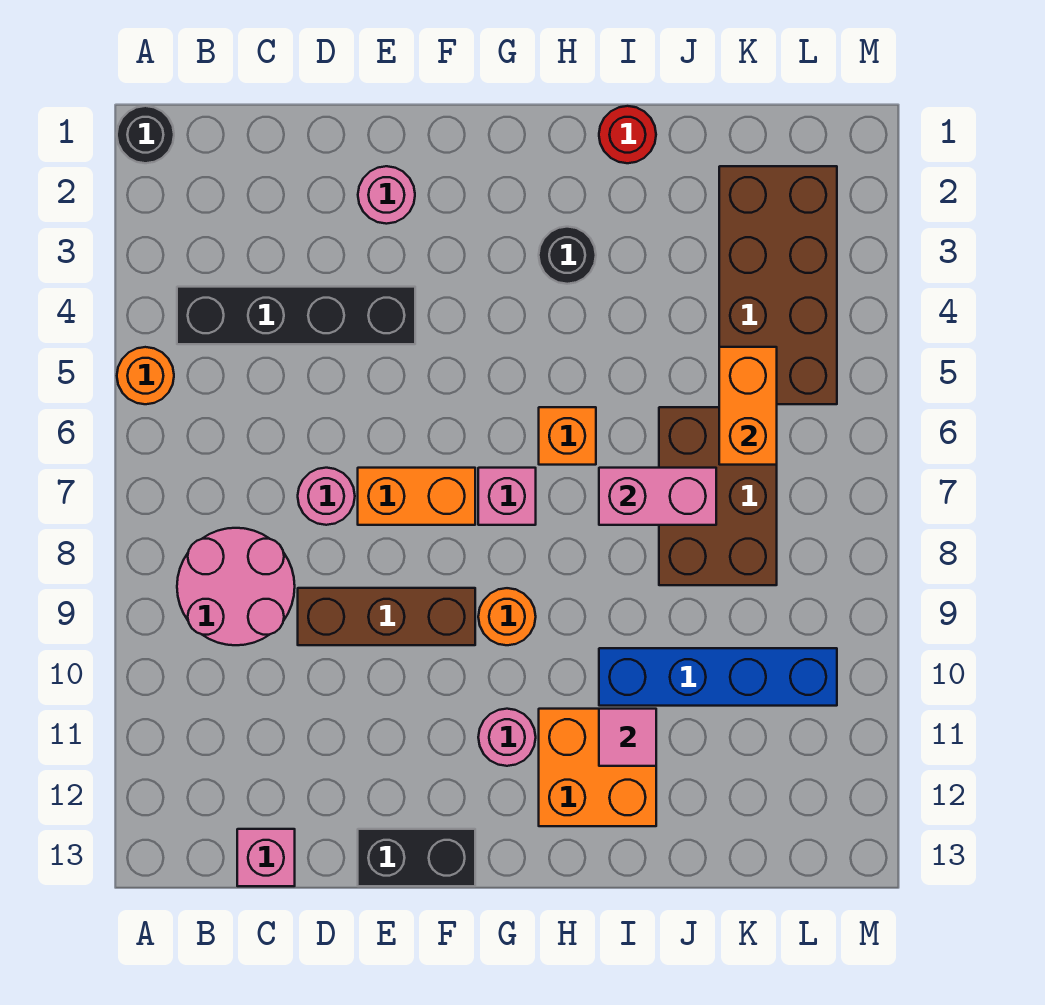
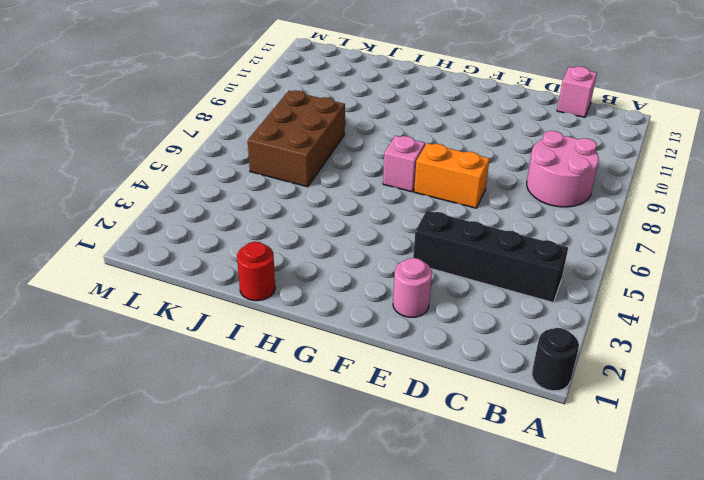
none -> orange round brick A5 level 1
none -> pink round brick D7 level 1
none -> brown brick D9:F9 level 1

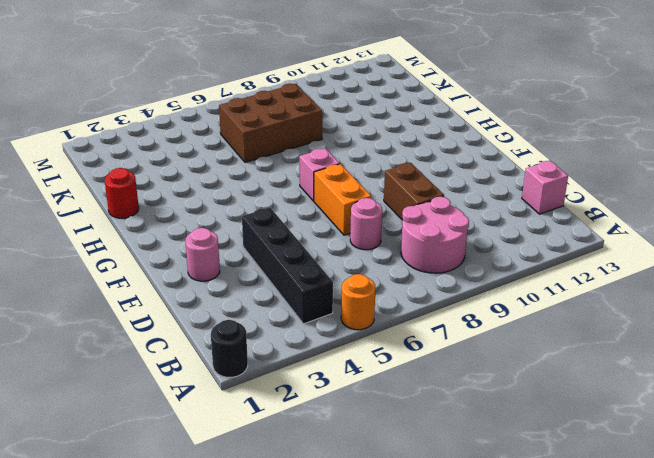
brown brick D9:E9 level 1 -> brown brick D9:F9 level 1
none -> black brick E13:F13 level 1
none -> orange round brick G9 level 1
none -> pink round brick G11 level 1

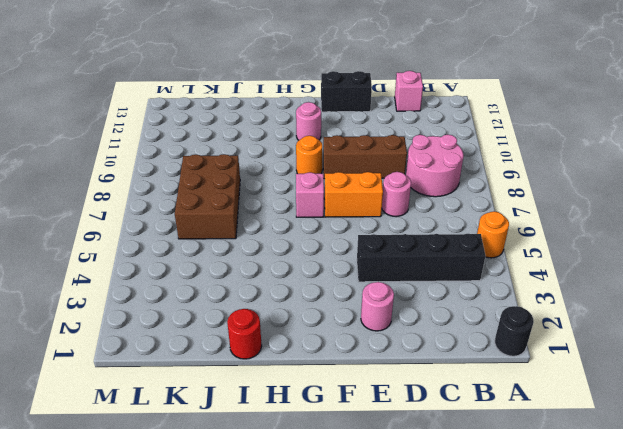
none -> black round brick H3 level 1
none -> orange brick H6 level 1
none -> orange brick H11:I12 level 1

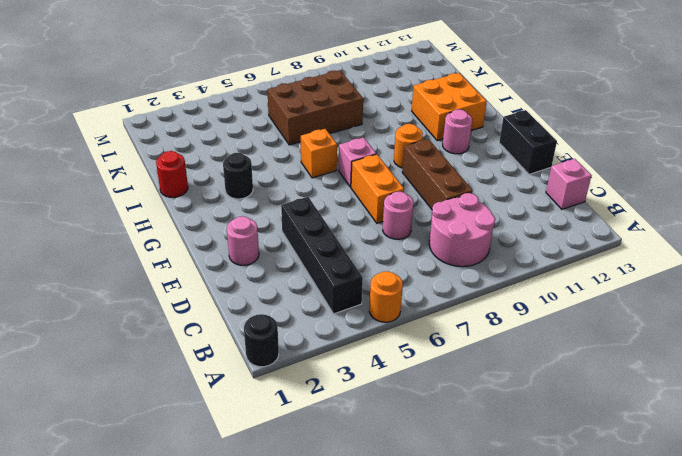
none -> blue brick I10:L10 level 1
none -> brown brick K2:L5 level 1
none -> pink brick I7:J7 level 2

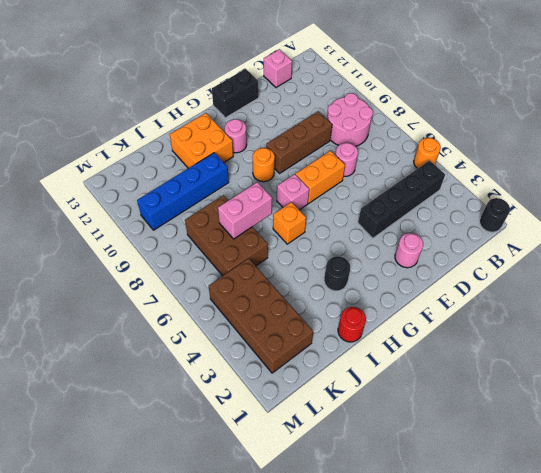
none -> pink tile I11 level 2
none -> orange brick K5:K6 level 2

